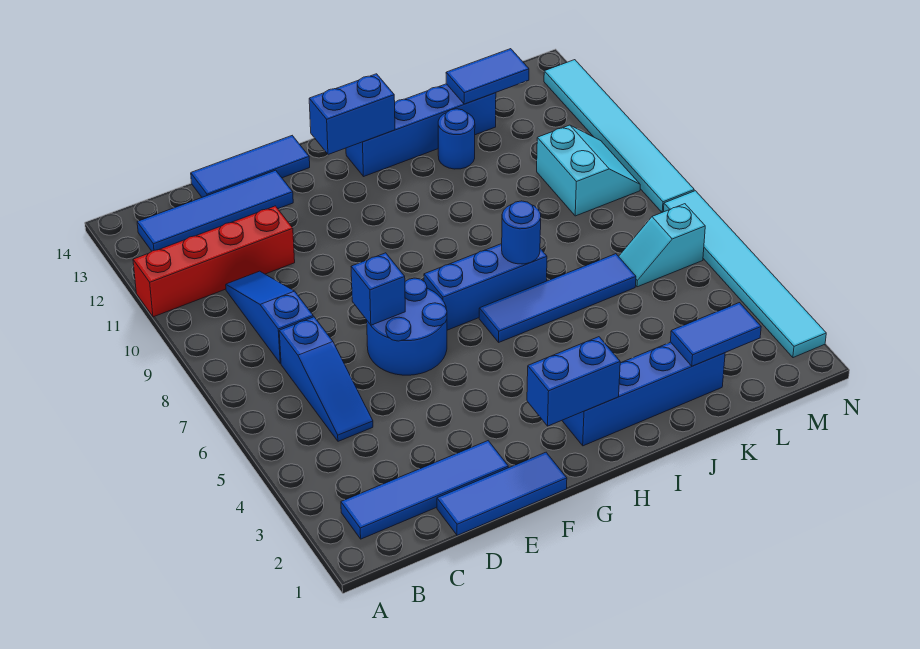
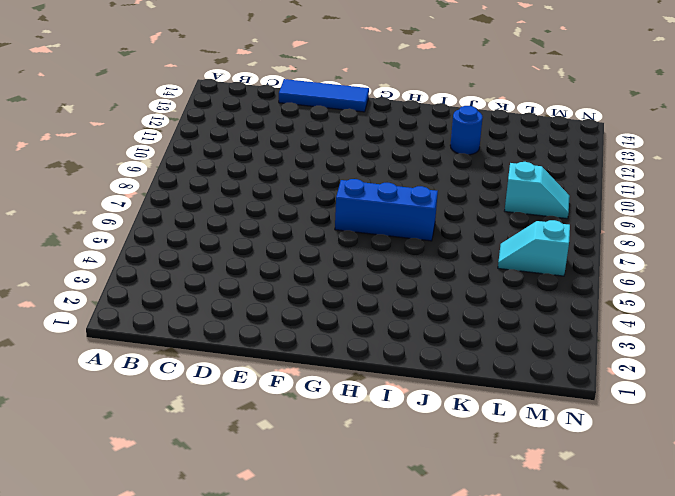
cyan slope L9:M9 level 1 top L -> cyan slope L9:M10 level 1 top L
none -> red brick A11:D11 level 1
none -> blue tile B2:E2 level 1
none -> blue tile B13:E13 level 1

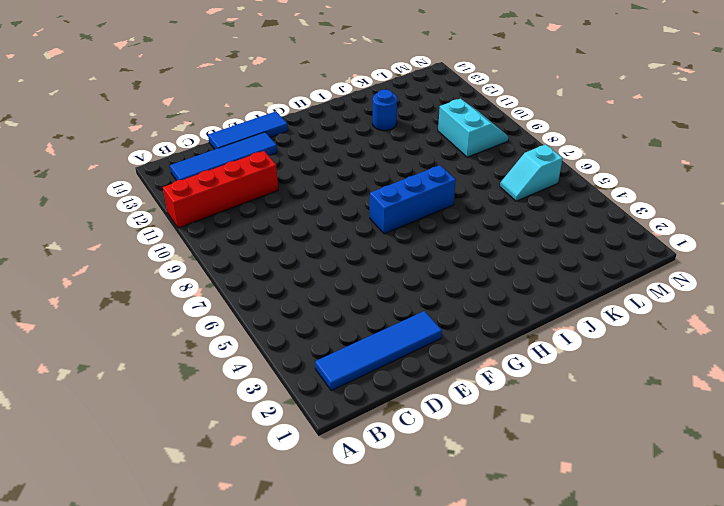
none -> blue slope C5:C7 level 1 top 7
none -> blue slope C8:C10 level 1 top 8
none -> blue tile D1:F1 level 1

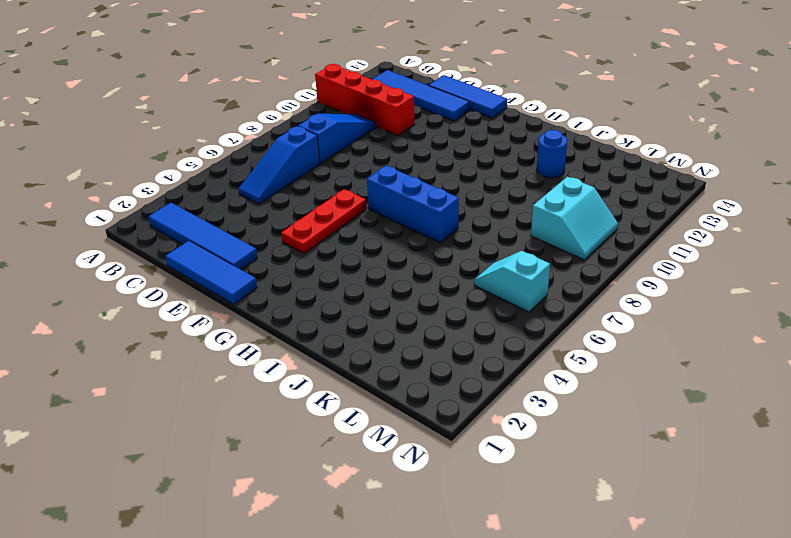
red plate F4:F6 level 1 -> blue round brick E6:F7 level 1
none -> blue brick H2:K2 level 1
none -> blue tile H6:K6 level 1
none -> blue brick H13:K13 level 1

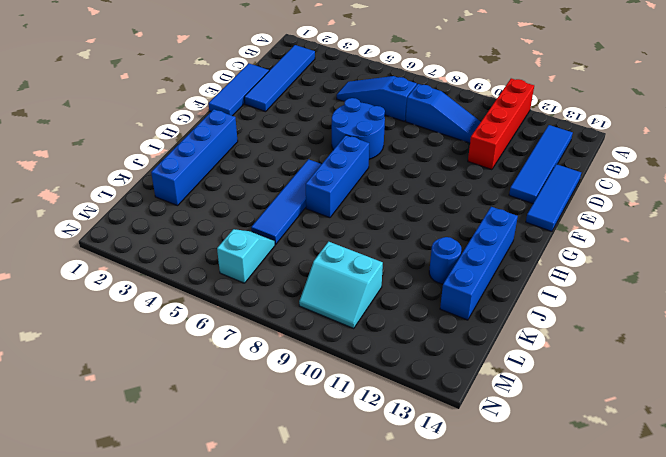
none -> cyan tile N2:N7 level 1
none -> cyan tile N8:N13 level 1
none -> blue brick E7 level 2

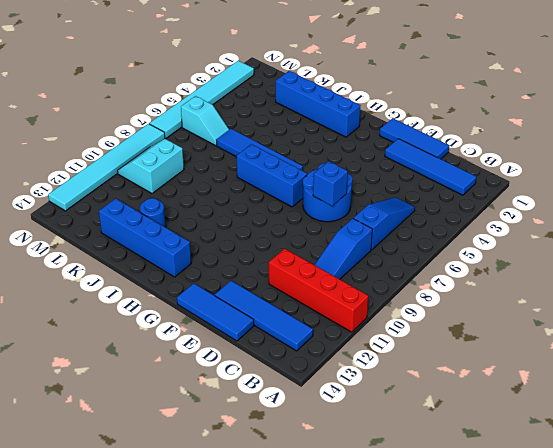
none -> blue brick G2:H2 level 2
none -> blue brick G13:H13 level 2
none -> blue round brick I7 level 2

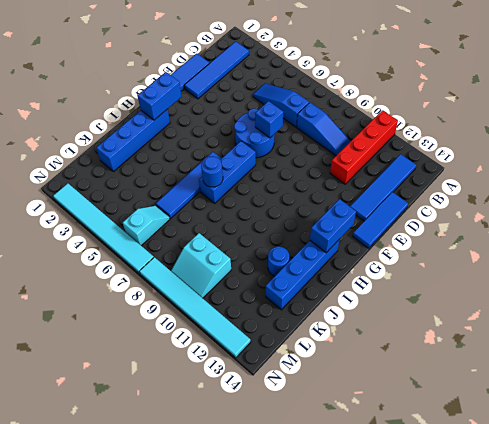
none -> blue tile K2:L2 level 2
none -> blue tile K13:L13 level 2

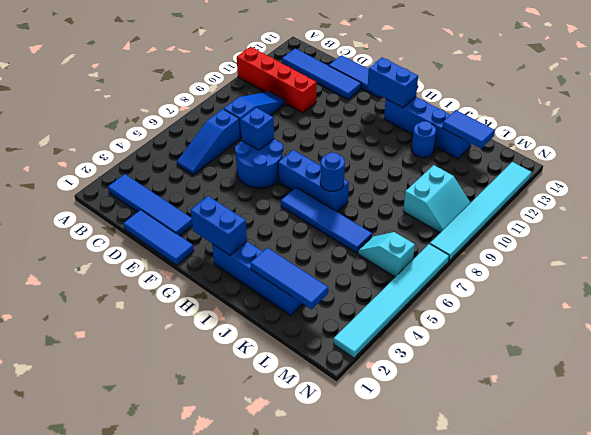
blue tile J2:L2 level 2 -> blue tile K2:L2 level 2

